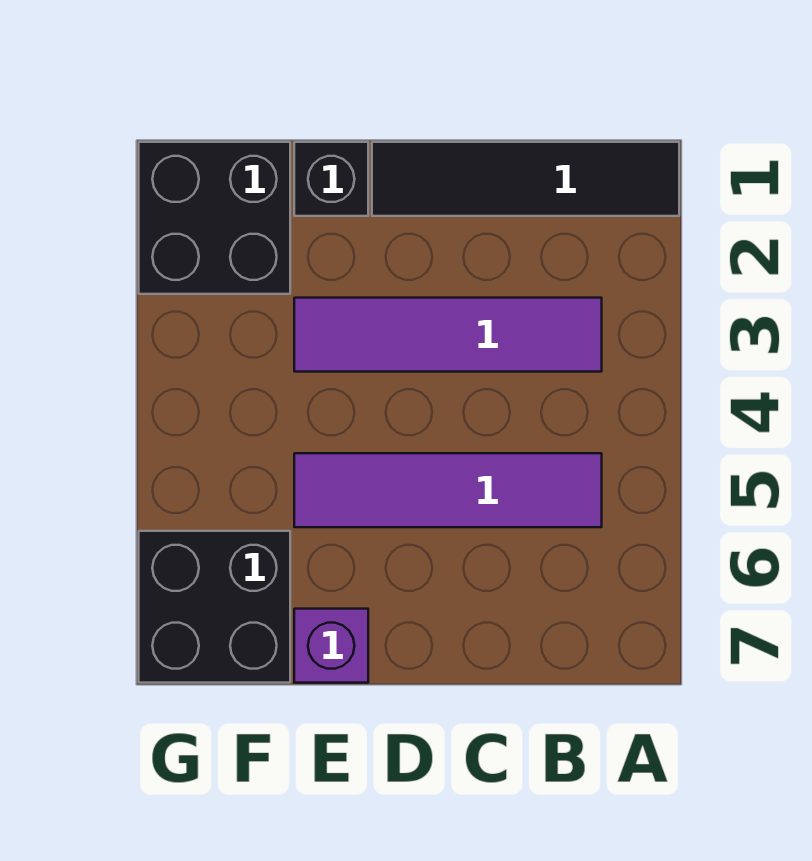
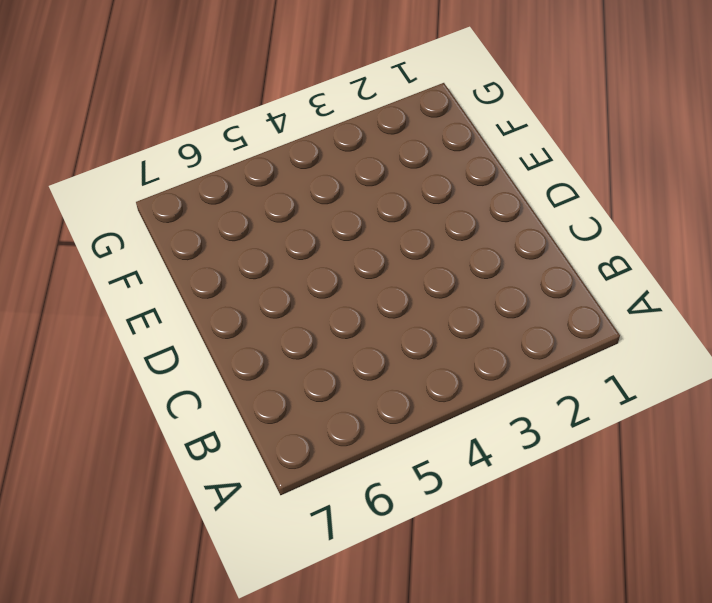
none -> black tile A1:D1 level 1
none -> purple tile B3:E3 level 1

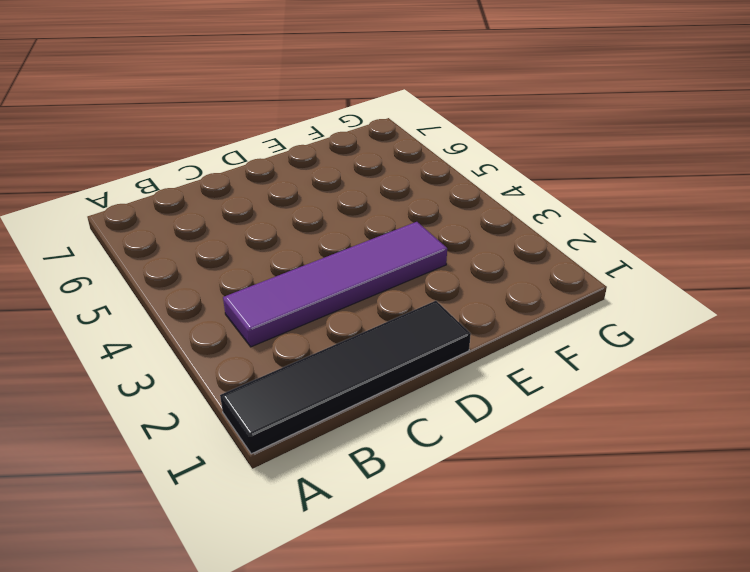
none -> purple tile B5:E5 level 1
none -> black brick E1 level 1

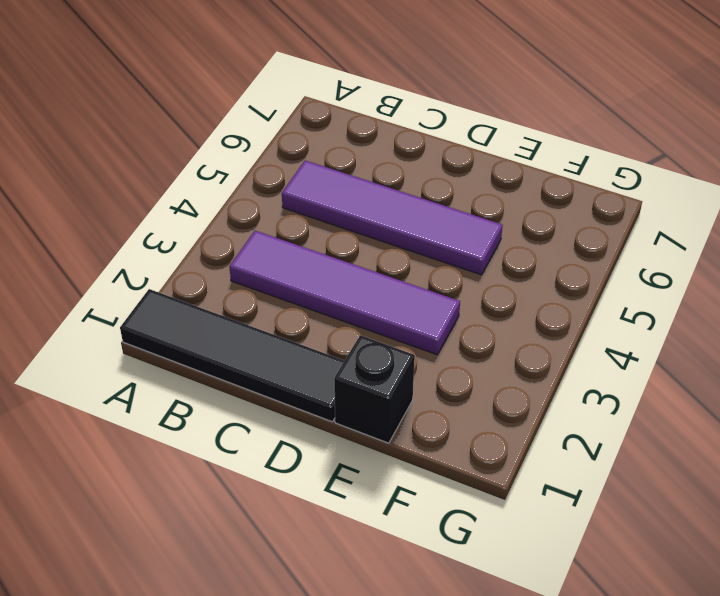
none -> purple brick E7 level 1
none -> black brick F1:G2 level 1

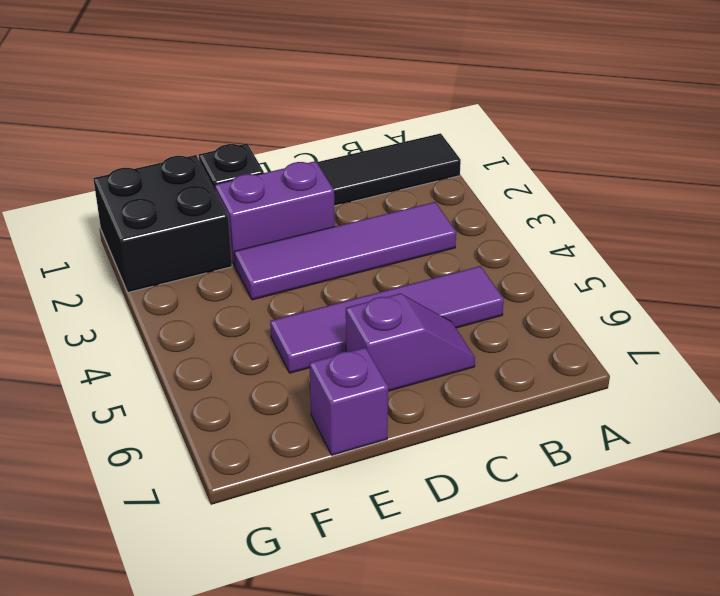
purple slope C6:D6 level 1 top D -> none
purple brick D2:E2 level 1 -> none
none -> black brick F6:G7 level 1

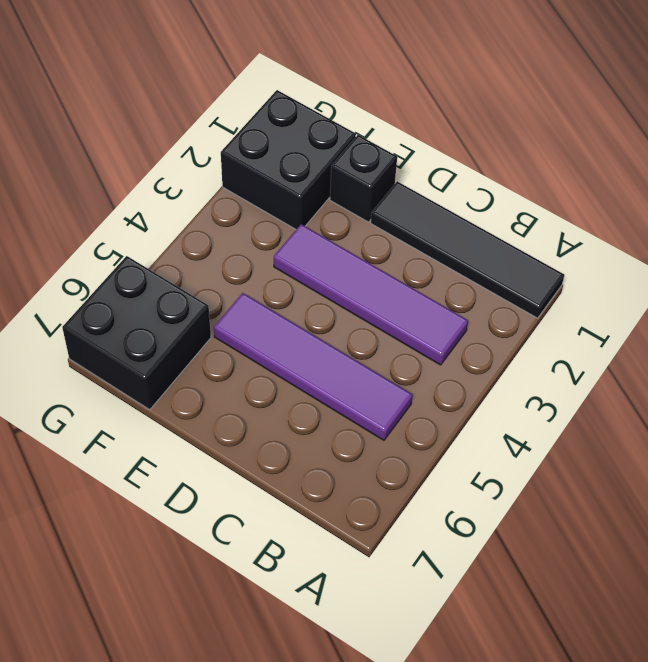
none -> purple brick E7 level 1

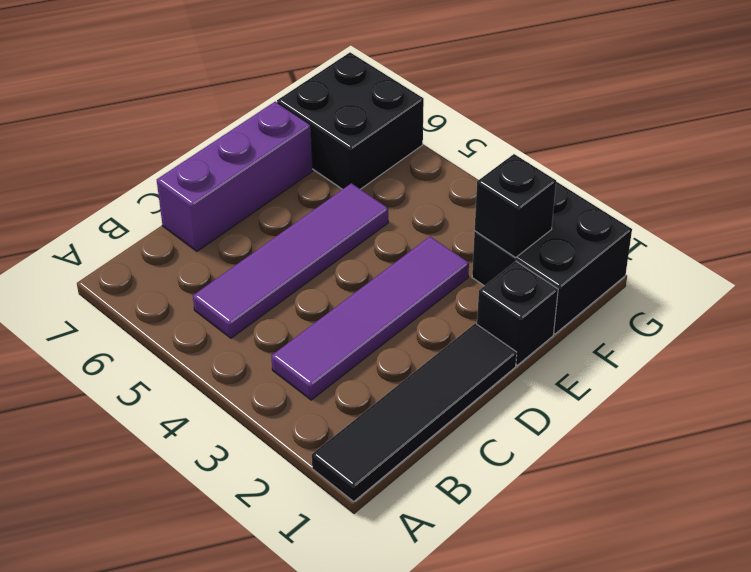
purple brick C7:E7 level 1 -> purple brick E7 level 1
black brick F2 level 2 -> none

